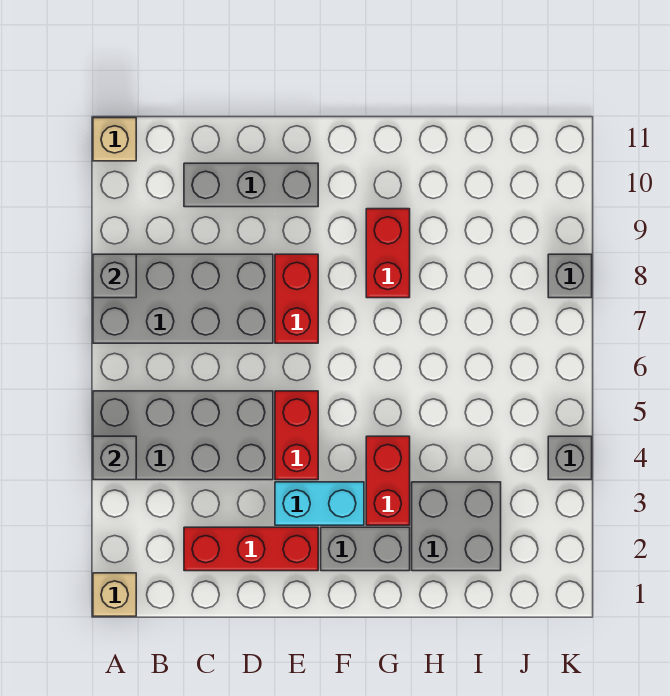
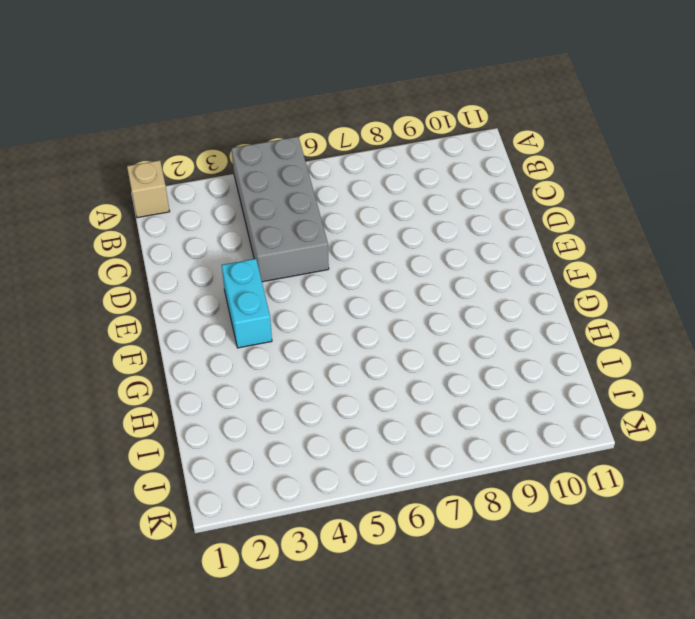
none -> grey brick A7:D8 level 1
none -> tan brick A11 level 1
none -> red brick C2:E2 level 1

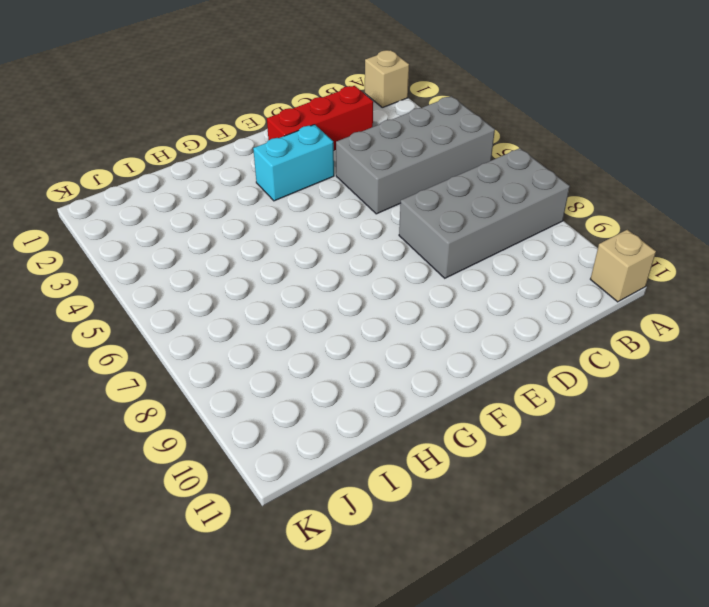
none -> grey brick C10:E10 level 1
none -> red brick E4:E5 level 1
none -> red brick E7:E8 level 1

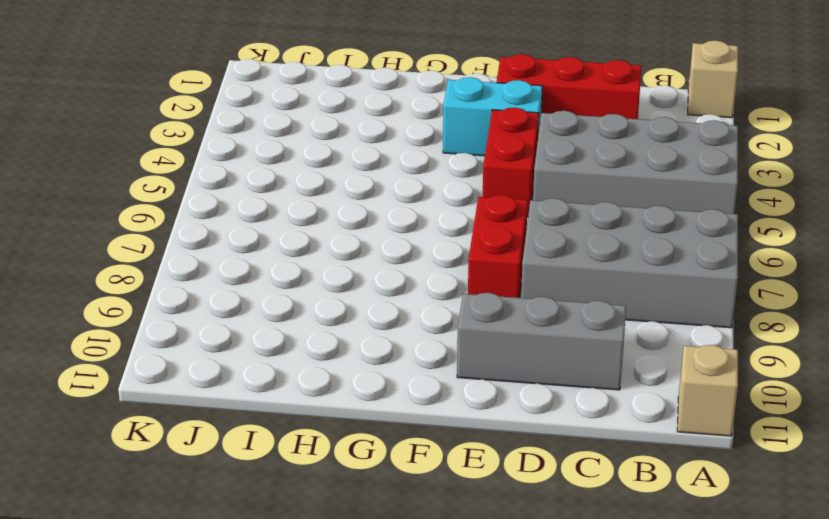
none -> grey brick F2:G2 level 1
none -> red brick G3:G4 level 1
none -> red brick G8:G9 level 1

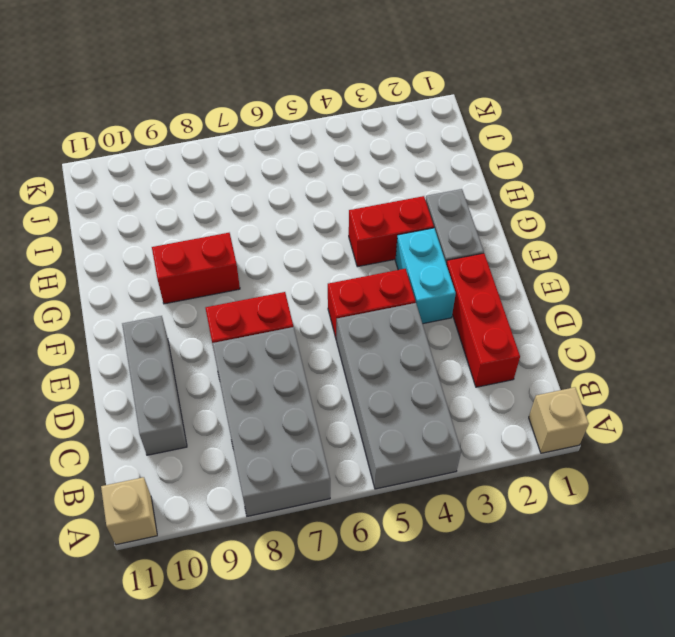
none -> grey brick H2:I3 level 1
none -> grey brick K4 level 1
none -> grey brick K8 level 1

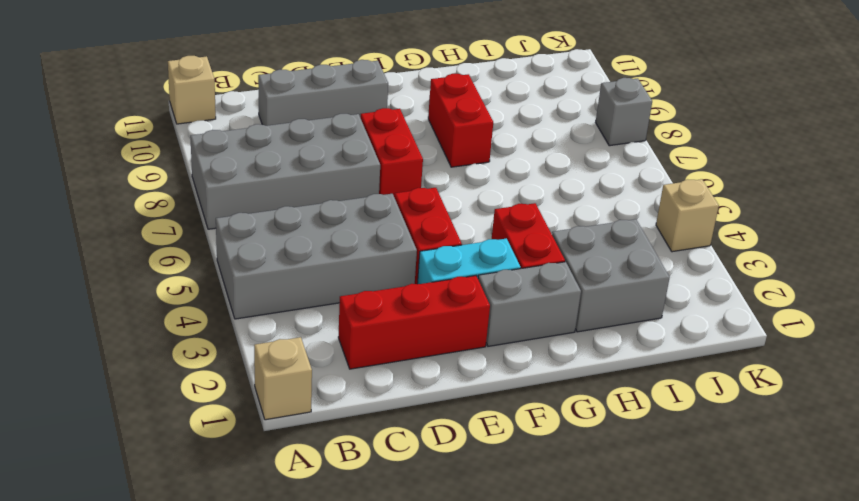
tan brick K4 level 1 -> grey brick K4 level 1
none -> grey brick A4 level 2
none -> grey brick A8 level 2

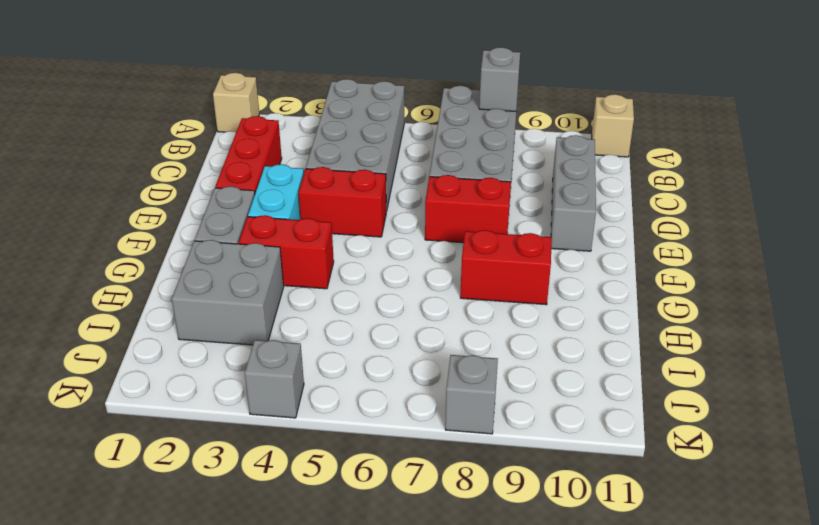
none -> grey brick A4 level 2

